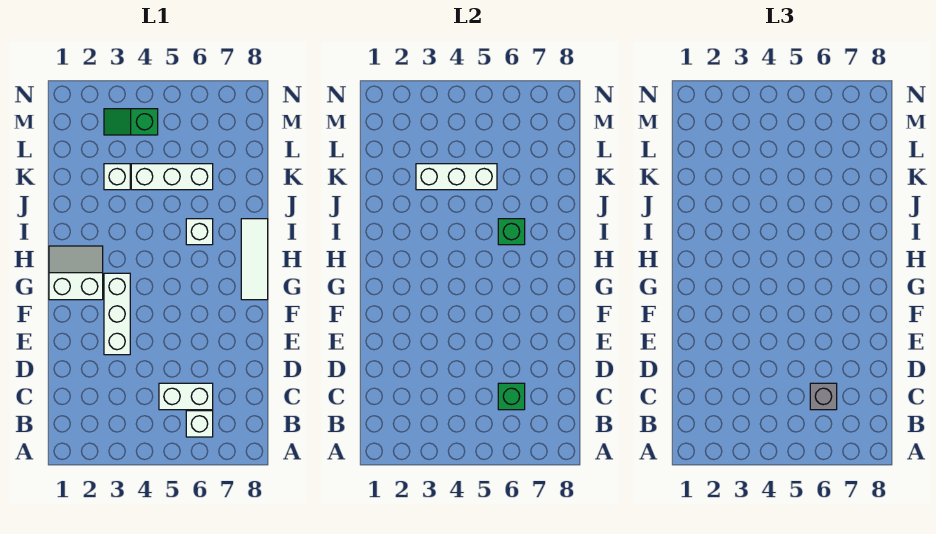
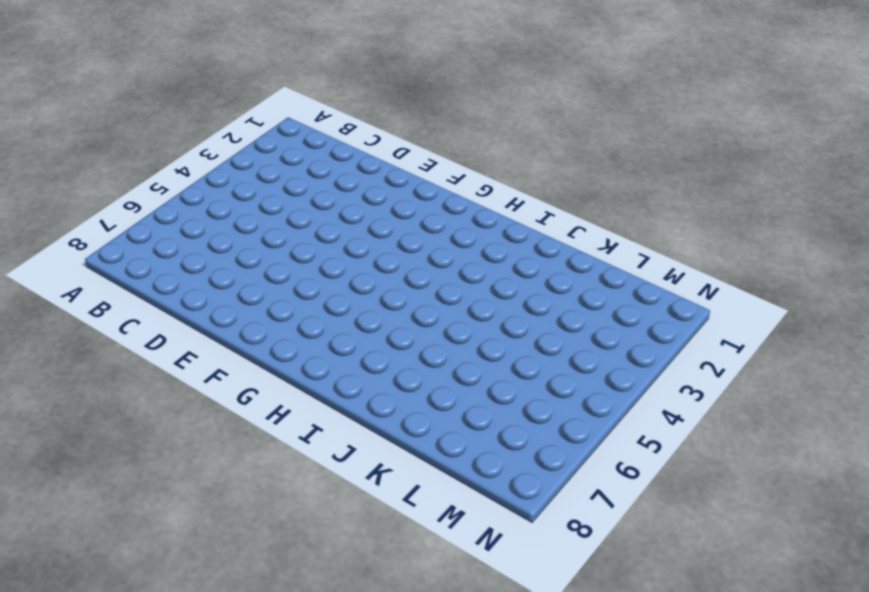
none -> white brick B6 level 1
none -> white brick C5:C6 level 1
none -> white brick E3:G3 level 1

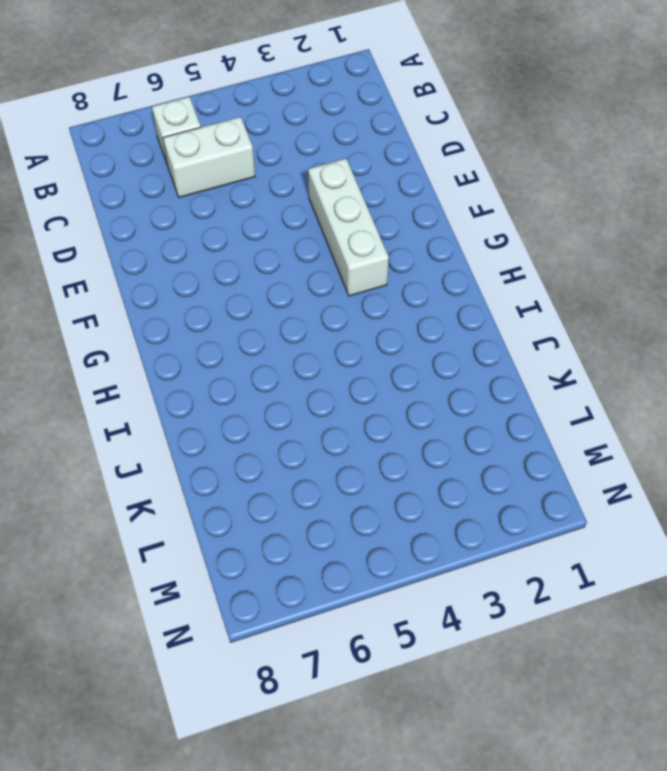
none -> white slope G1:H2 level 1 top G
none -> white tile G8:I8 level 1
none -> white brick I6 level 1

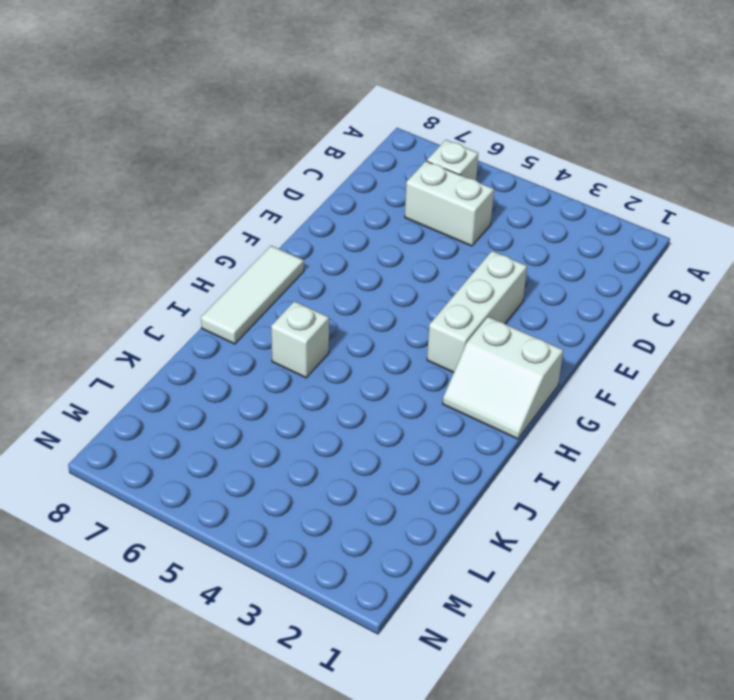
none -> white brick K3 level 1
none -> white brick K4:K6 level 1
none -> green slope M3:M4 level 1 top 4

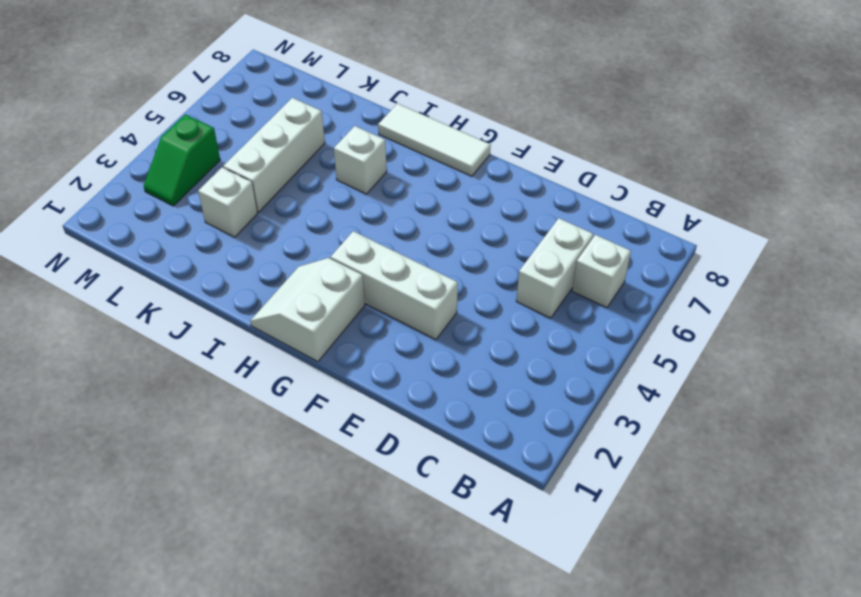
none -> green brick C6 level 2
none -> green brick I6 level 2
none -> white brick K3:K5 level 2

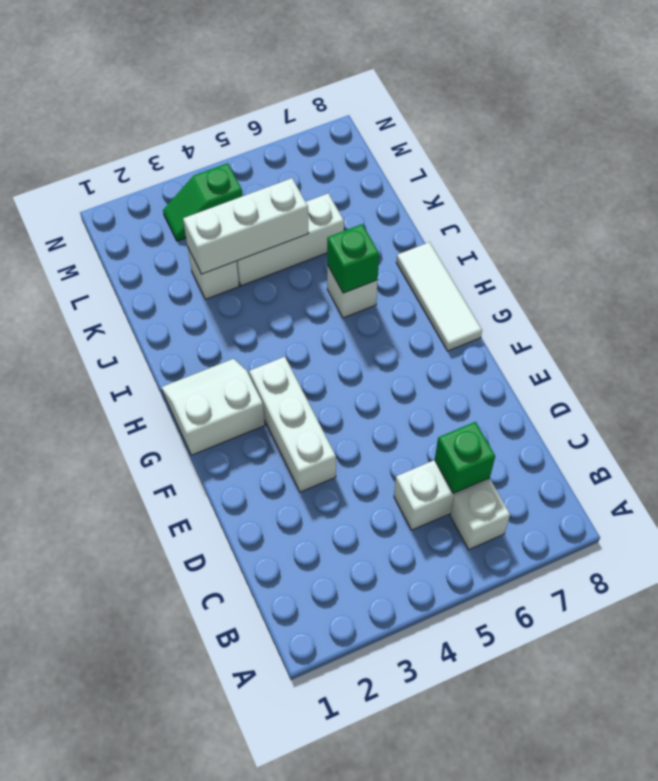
none -> grey brick C6 level 3

